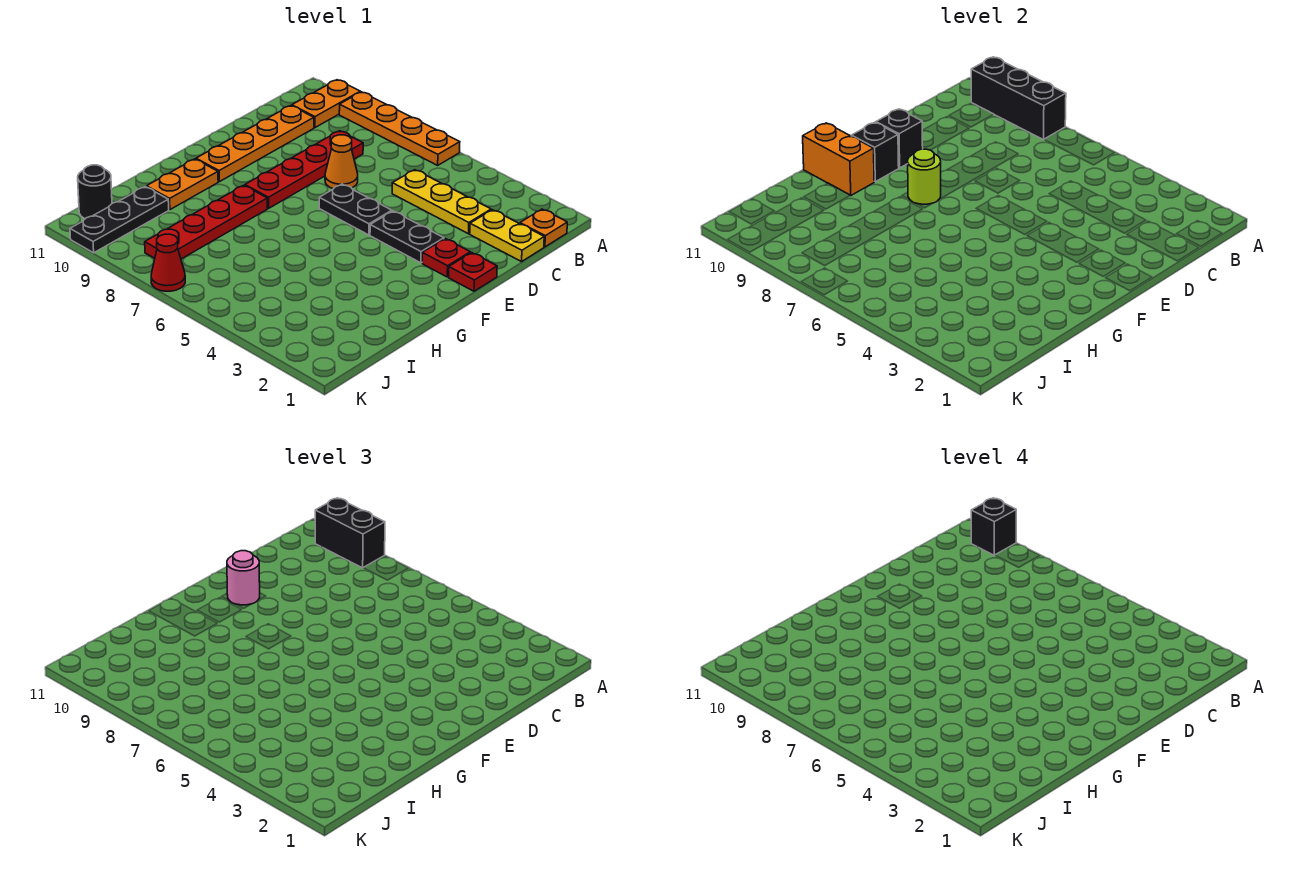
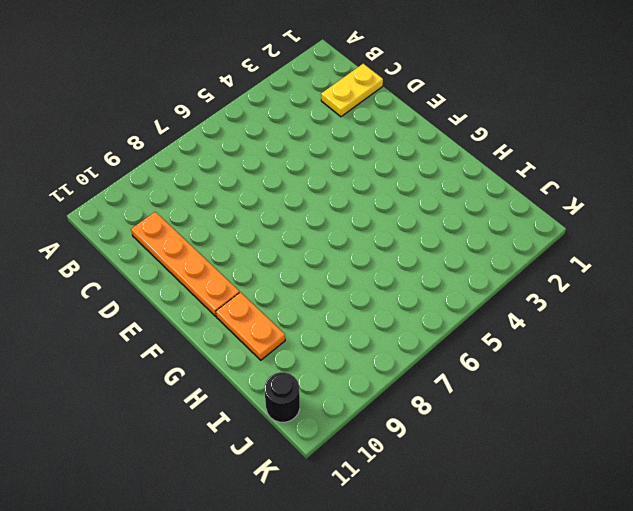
none -> orange plate A6:A9 level 1
none -> orange plate A10:B10 level 1
none -> orange plate B1 level 1

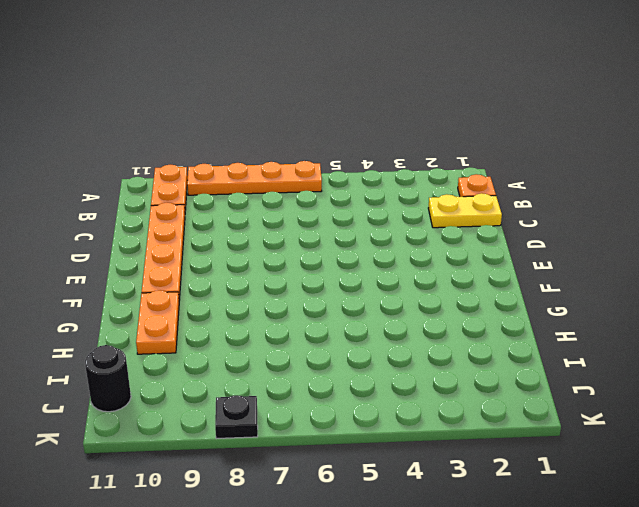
black plate K8 level 1 -> none
none -> yellow plate C3:C5 level 1
none -> red plate C8:F8 level 1
none -> orange cone D7 level 1

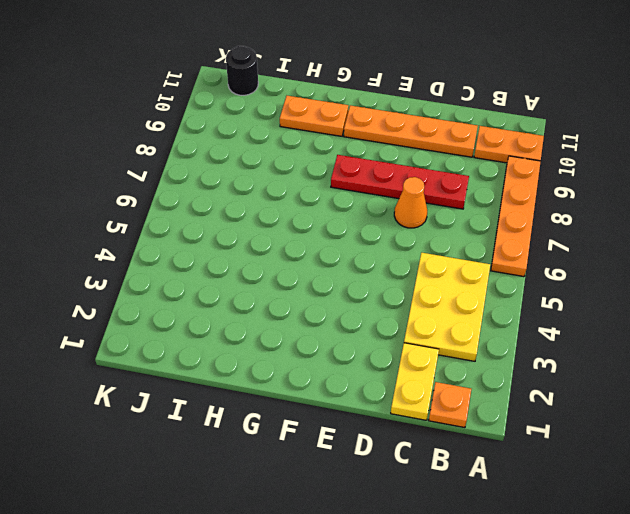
yellow plate B3:C5 level 1 -> yellow plate C3:C5 level 1
none -> red plate E1 level 1
none -> red plate E2 level 1
none -> black plate E3:E4 level 1

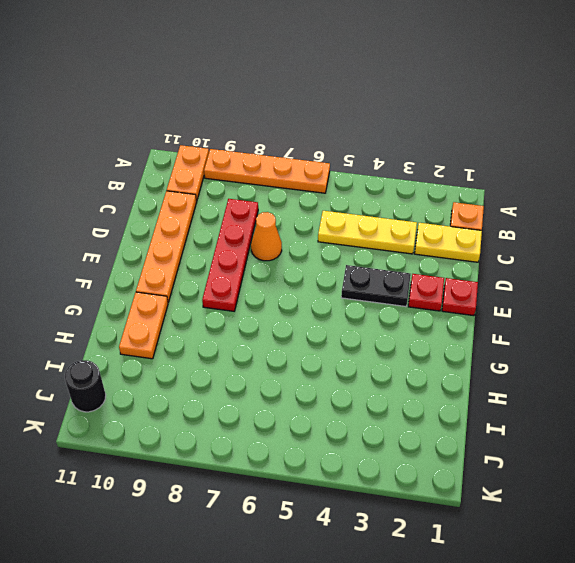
none -> black plate E5:E6 level 1
none -> red plate G8:J8 level 1
none -> black plate I10:K10 level 1

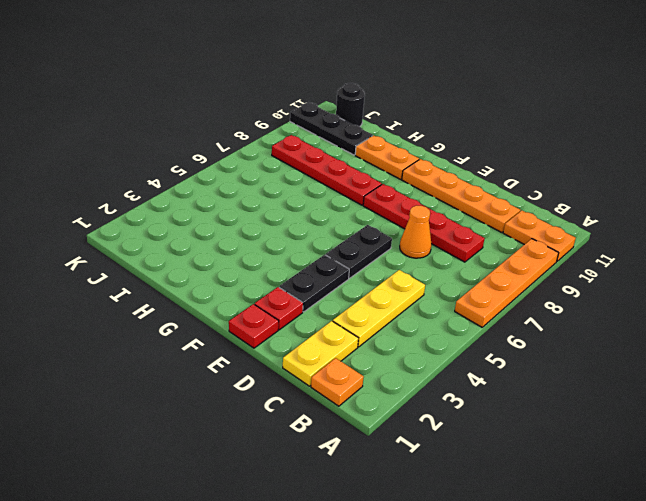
none -> red cone K7 level 1
none -> black brick A8:A10 level 2
none -> black brick E10 level 2

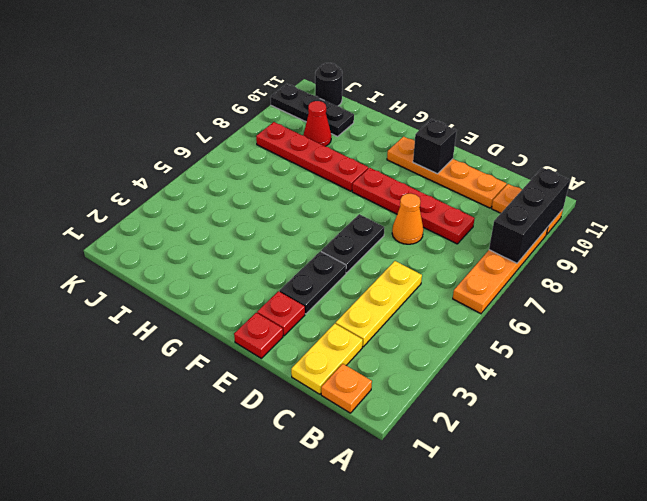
red cone I9 level 1 -> red cone K7 level 1
none -> orange plate G10:H10 level 1
none -> lime round brick F8 level 2
none -> black brick F10 level 2

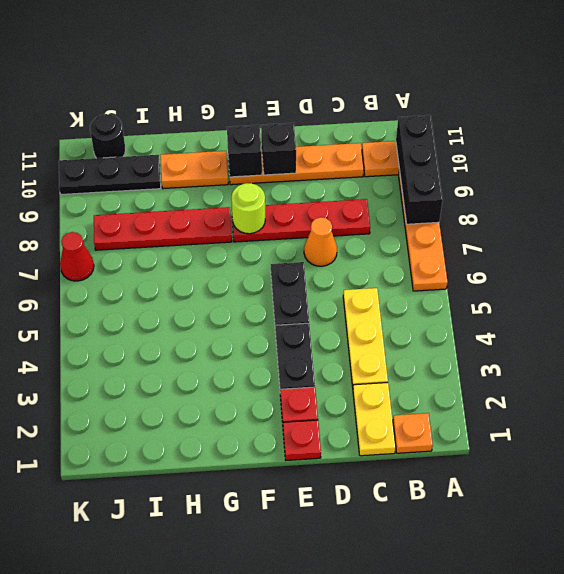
none -> orange brick G10:G11 level 2
none -> black brick A9:A10 level 3
none -> pink round brick E10 level 3

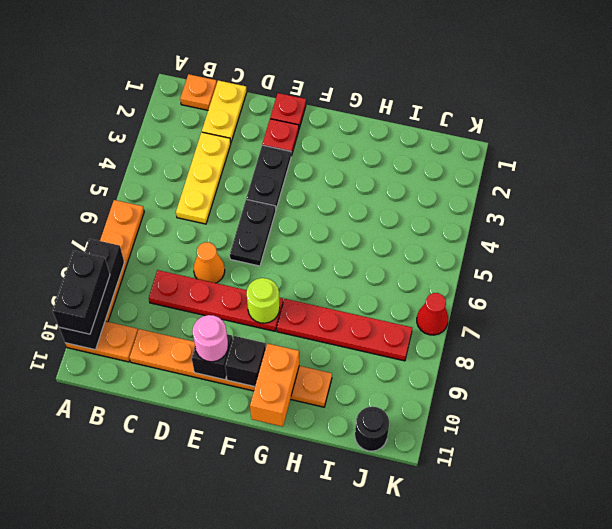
none -> black plate I10:K10 level 1
none -> black brick A10 level 4

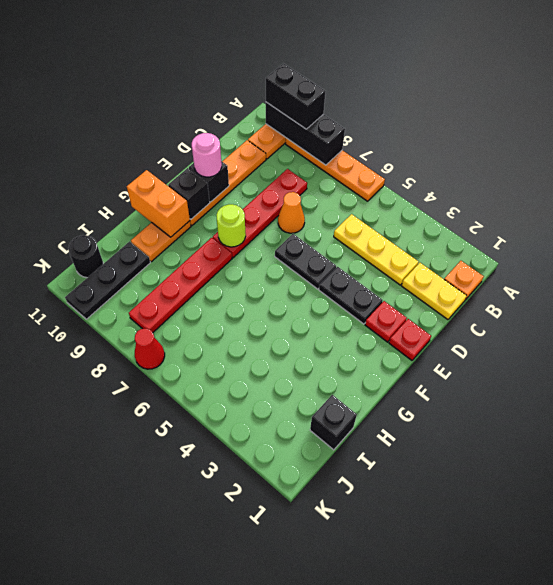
black brick I1 level 1 -> black brick A10 level 4

